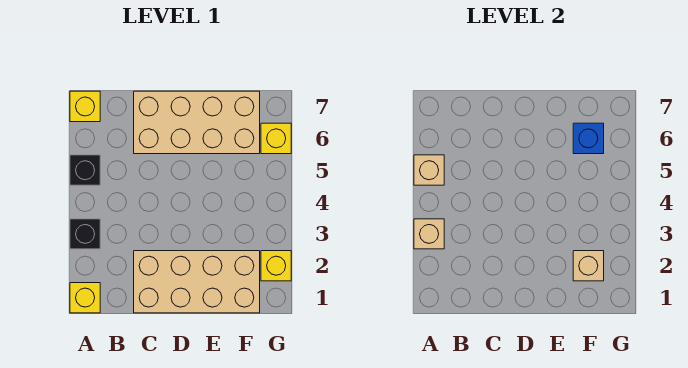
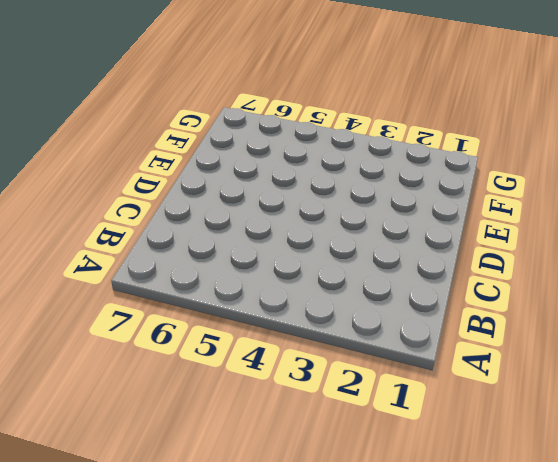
none -> yellow brick A1 level 1
none -> black brick A3 level 1
none -> black brick A5 level 1

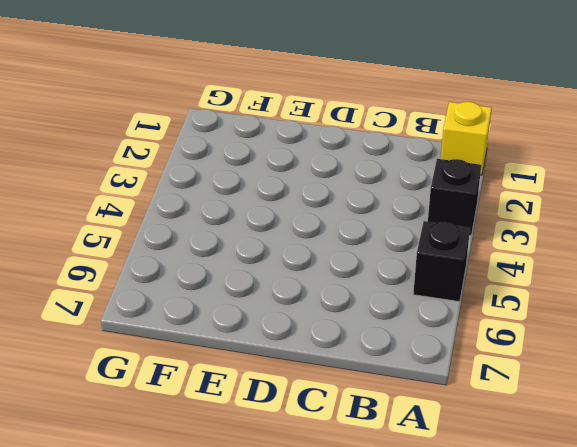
none -> yellow brick A7 level 1
none -> tan brick C1:F2 level 1
none -> tan brick C6:F7 level 1

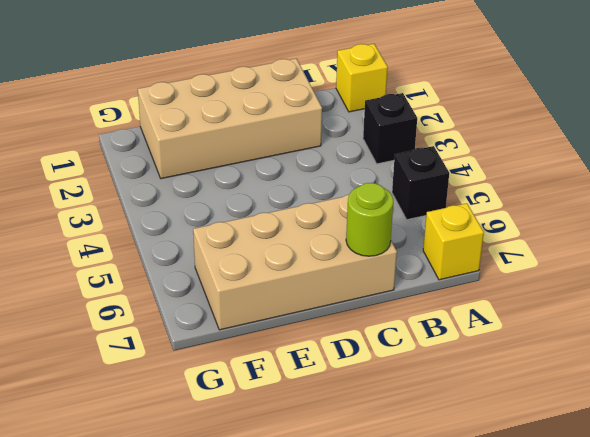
lime round brick C7 level 2 -> none
none -> yellow brick G2 level 1
none -> yellow brick G6 level 1
none -> tan brick A3 level 2

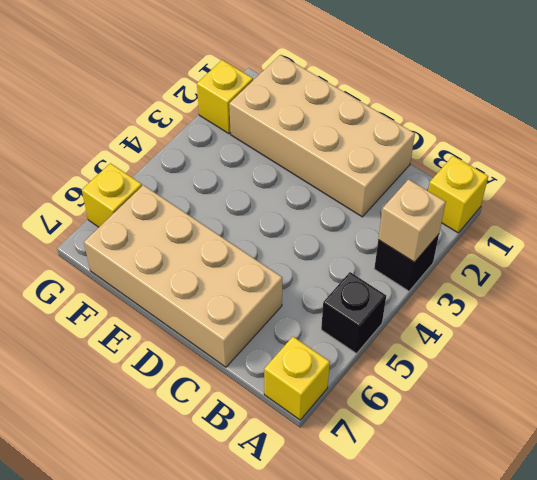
none -> tan brick A5 level 2
none -> tan brick F2 level 2
none -> blue brick F6 level 2

